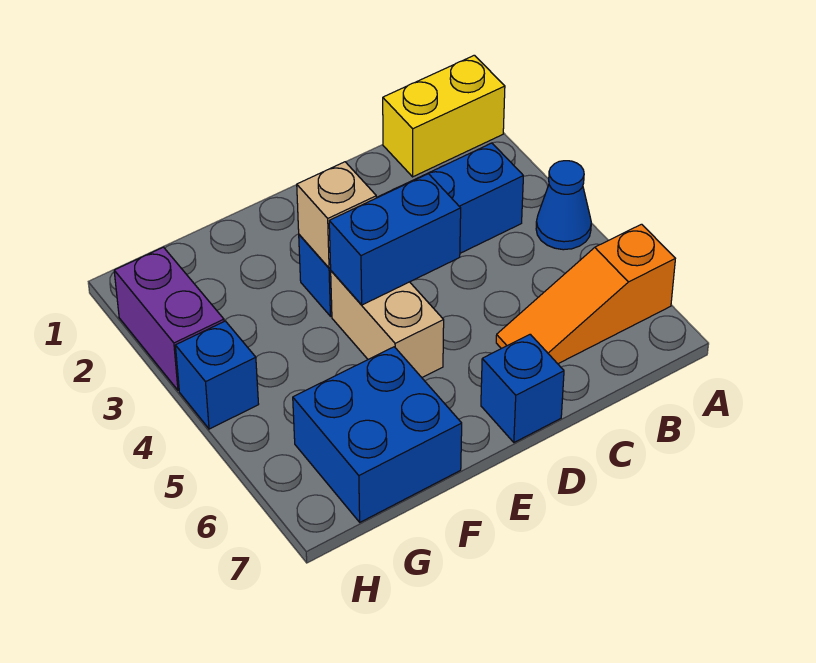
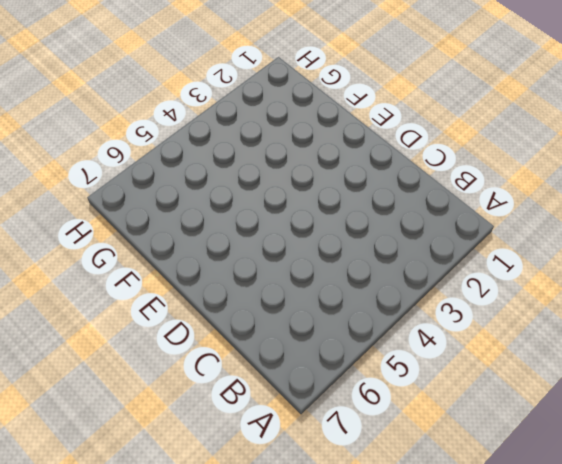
none -> yellow brick A1:B1 level 1
none -> blue cone A4 level 1

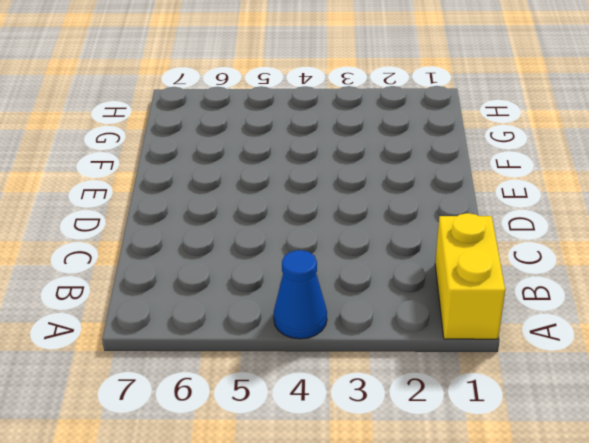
none -> orange slope A6:C6 level 1 top A
none -> blue brick B3:E3 level 1

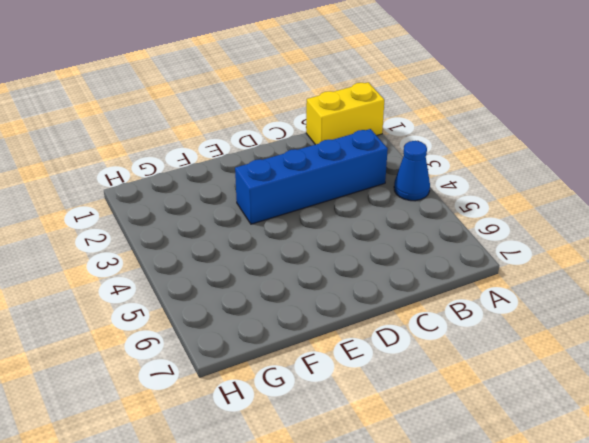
none -> orange slope A6:C6 level 1 top A
none -> blue brick D7 level 1

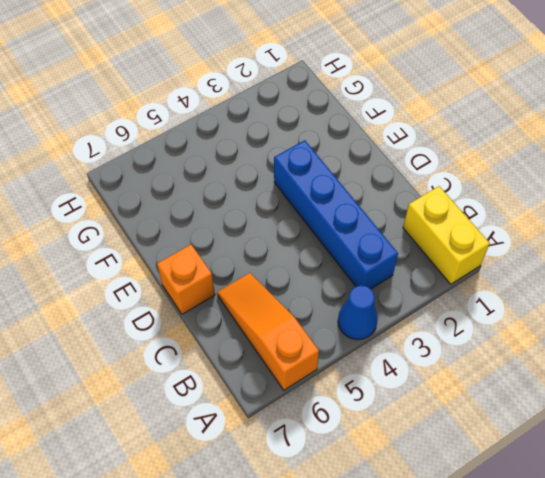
orange brick D7 level 1 -> blue brick D7 level 1
none -> tan brick E4:E5 level 1
none -> blue brick F6:G7 level 1

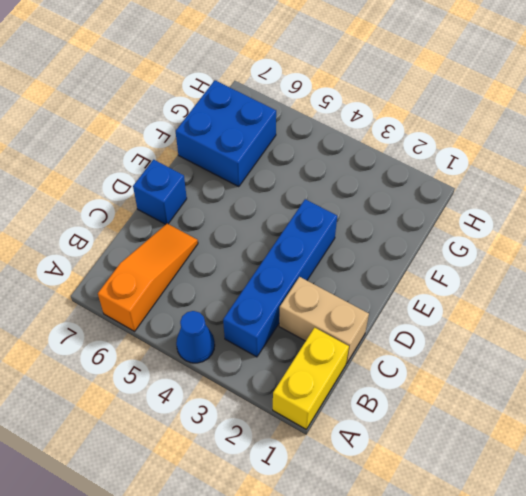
tan brick C1:C2 level 1 -> tan brick E4:E5 level 1
none -> purple brick H2:H3 level 1
none -> blue brick H4 level 1

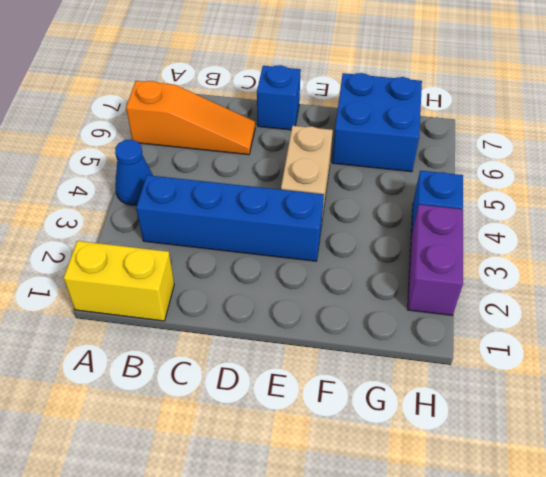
none -> blue brick D4:E4 level 2
none -> tan brick E3 level 2

